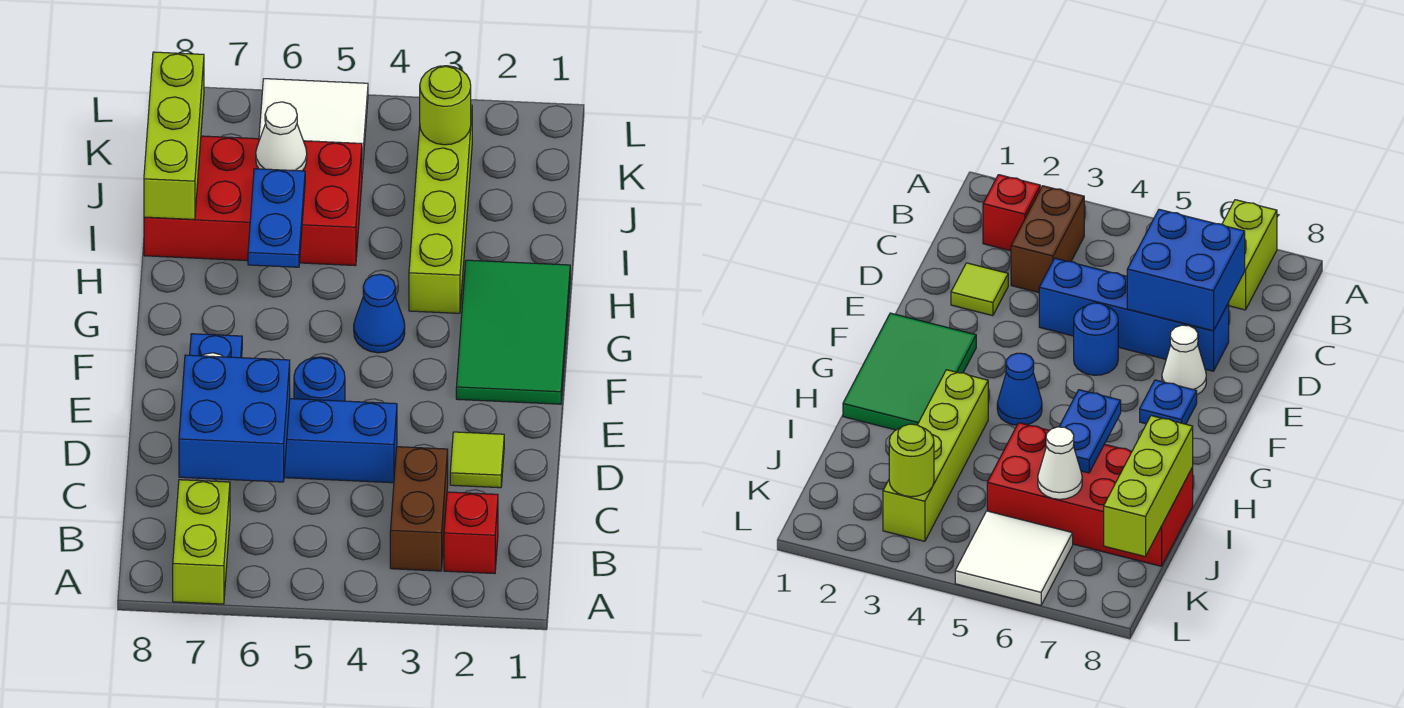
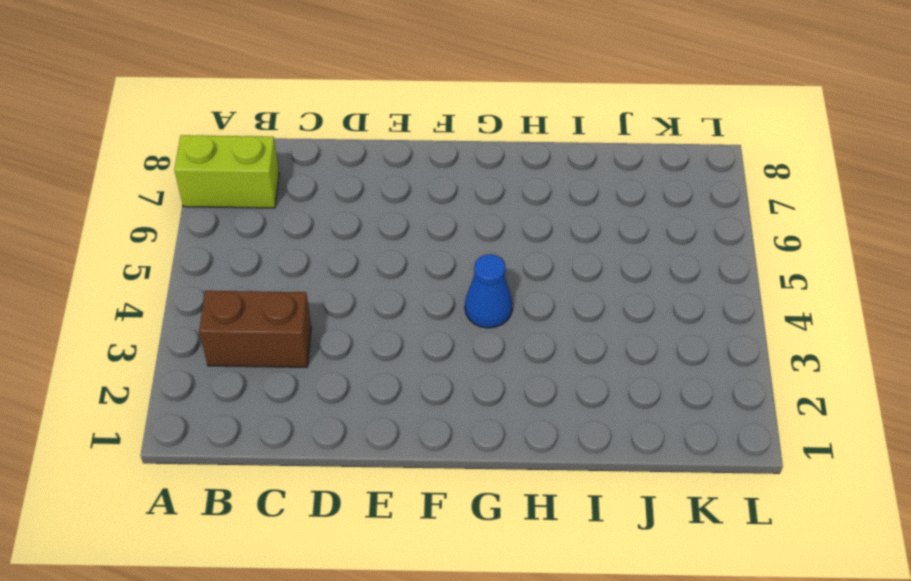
none -> red brick B2 level 1
none -> lime tile D2 level 1
none -> blue brick D4:D7 level 1

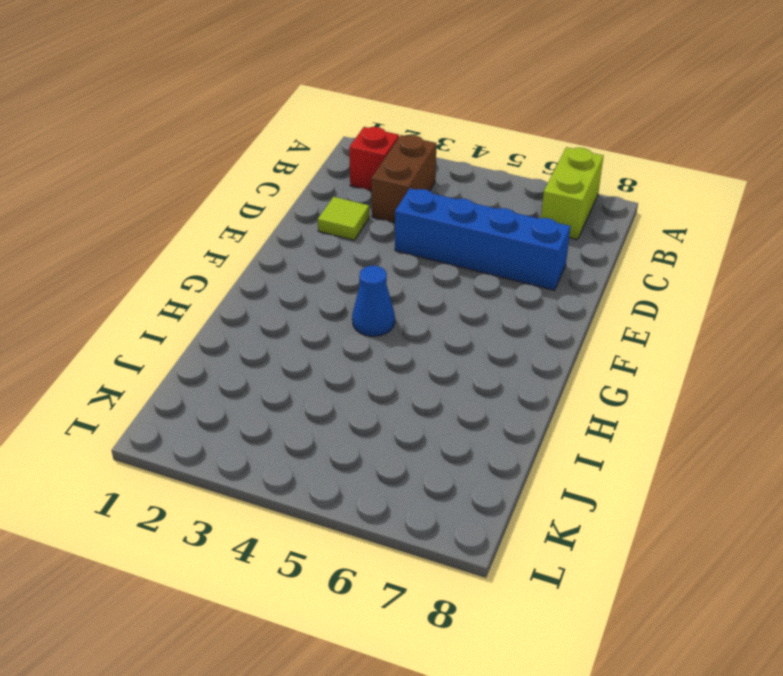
none -> blue round brick E5 level 1
none -> white cone E7 level 1
none -> green tile F1:H2 level 1

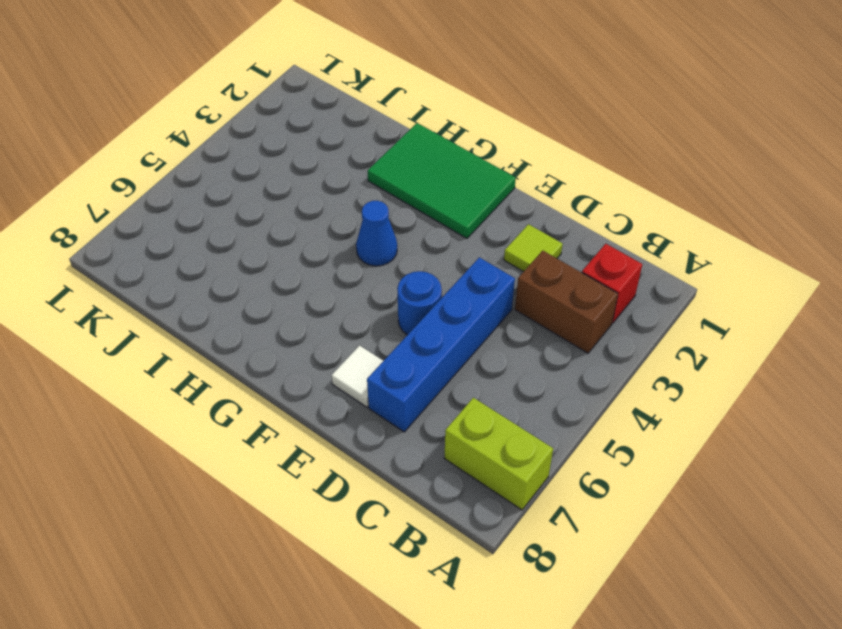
white tile E7 level 1 -> white cone E7 level 1
none -> blue plate F7 level 1
none -> lime brick H3:K3 level 1
none -> red brick I5:J8 level 1

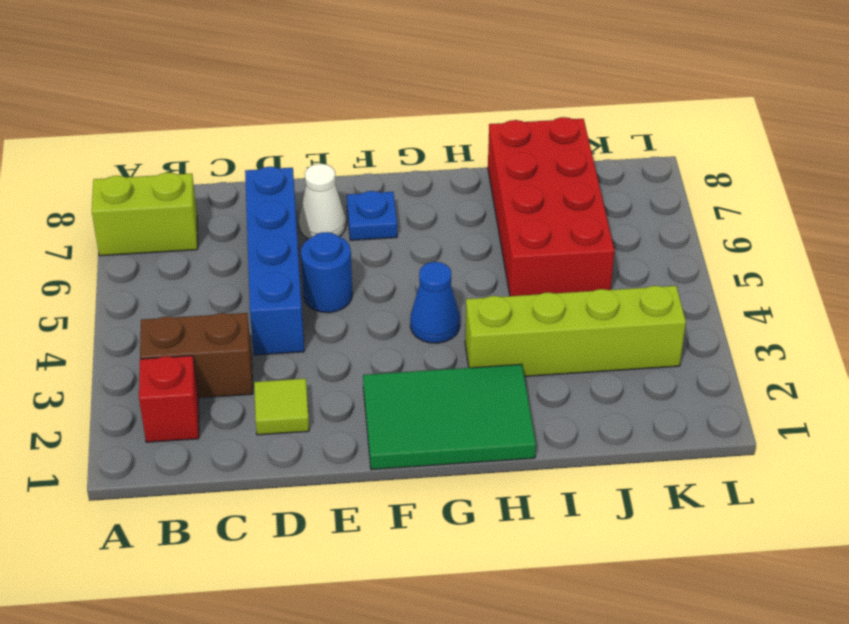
none -> white tile K5:L6 level 1
none -> blue brick C6:D7 level 2
none -> blue plate H6:I6 level 2

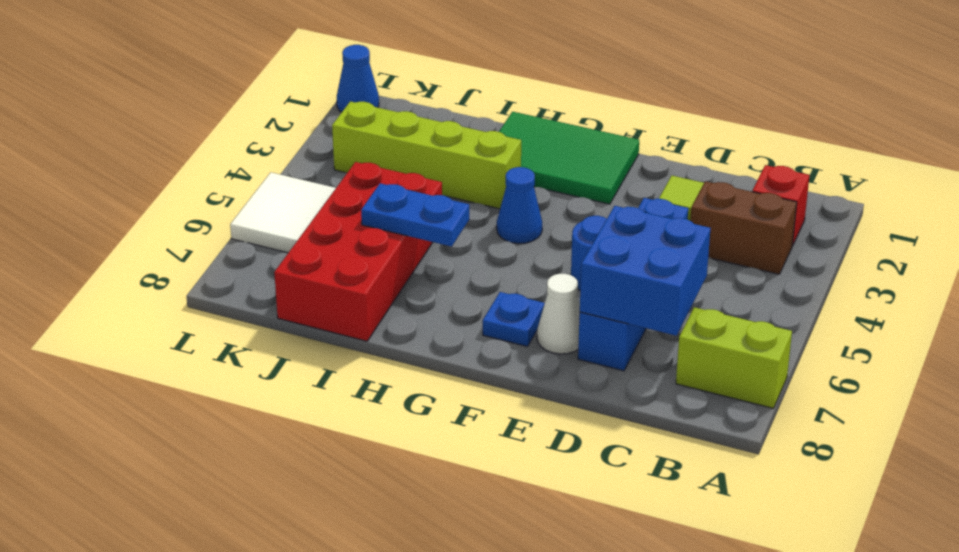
blue cone L1 level 1 -> none
none -> lime brick I8:K8 level 2
none -> white cone J6 level 2
none -> lime round brick K3 level 2

